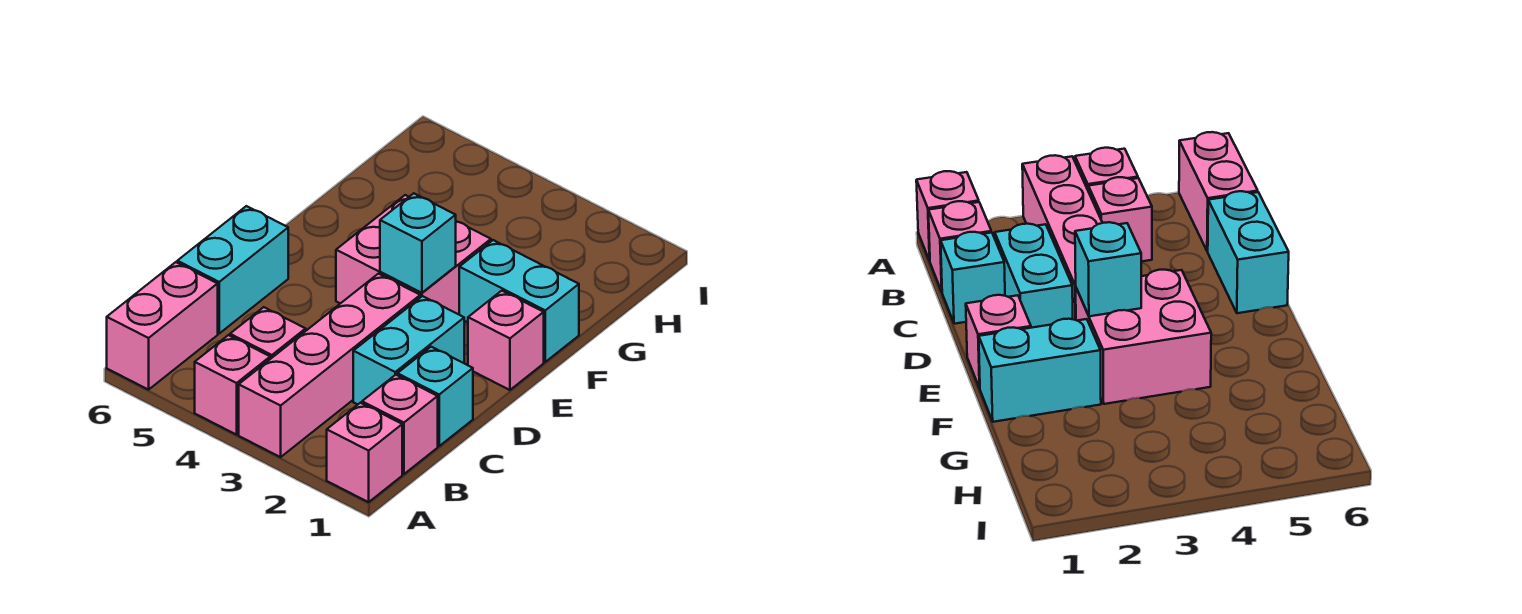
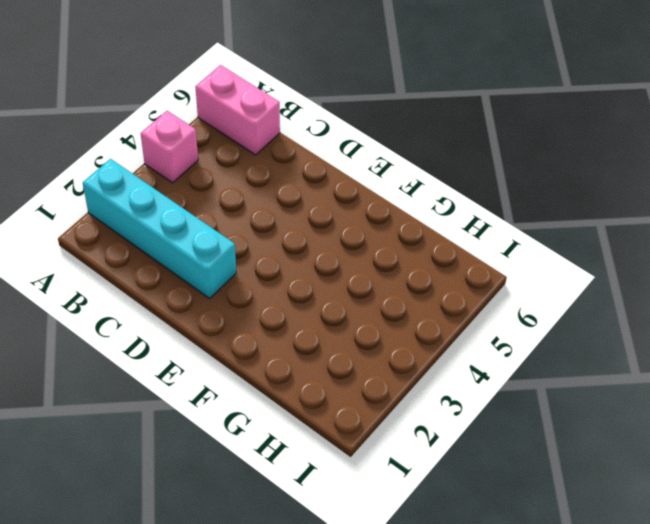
cyan brick A2:D2 level 1 -> cyan brick C2:D2 level 1
none -> pink brick A1 level 1
none -> pink brick A3:D3 level 1
none -> pink brick B1 level 1

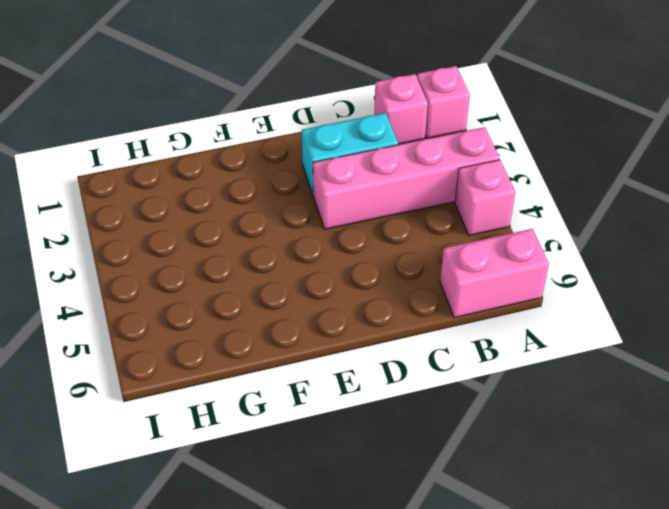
none -> pink brick B4 level 1
none -> cyan brick C1 level 1
none -> cyan brick C6:D6 level 1

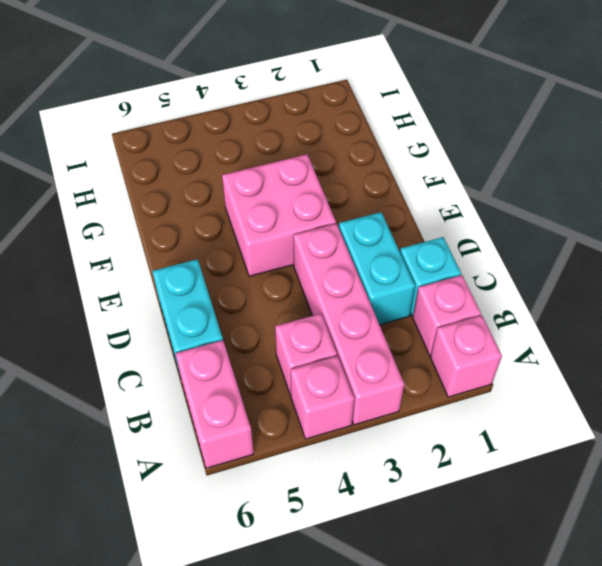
none -> pink brick E1 level 1
none -> cyan brick F1:F2 level 1
none -> cyan brick E3 level 2

